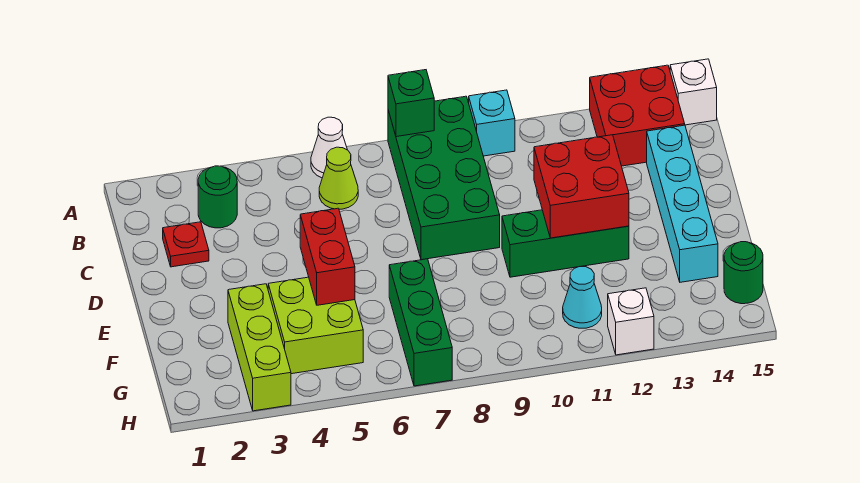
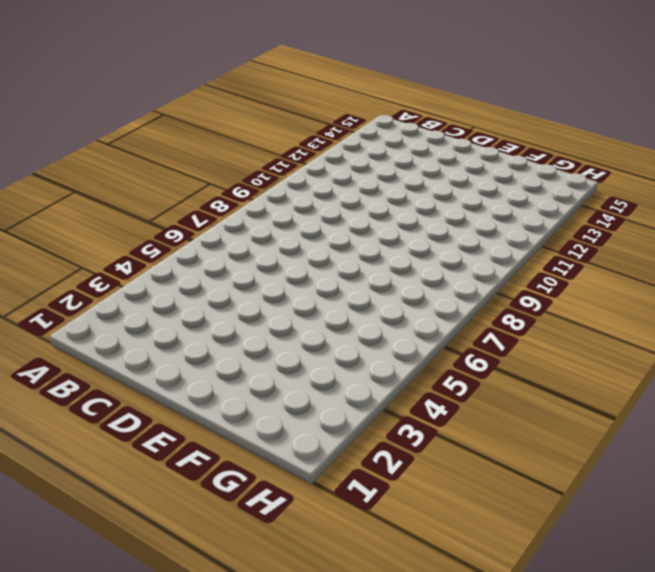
none -> white cone A6 level 1
none -> green brick A8:D9 level 1
none -> cyan brick A10 level 1

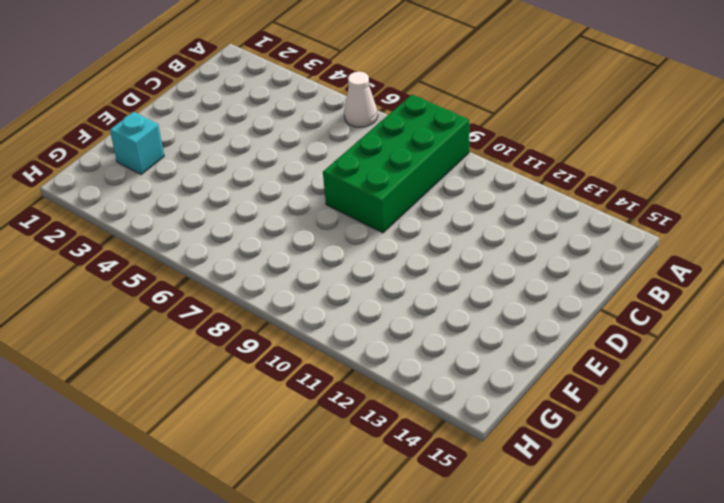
cyan brick F2 level 1 -> cyan brick A10 level 1
none -> red brick A13:B14 level 1
none -> white brick A15 level 1
none -> green round brick B3 level 1

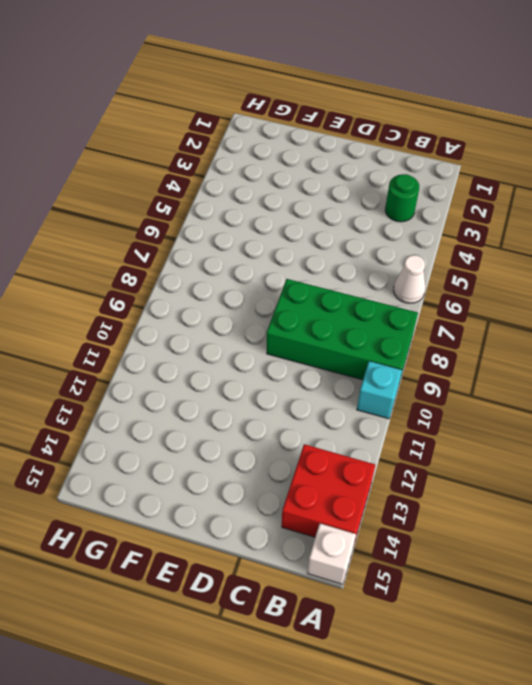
none -> lime cone B6 level 1
none -> red plate C2 level 1
none -> cyan brick C14:F14 level 1

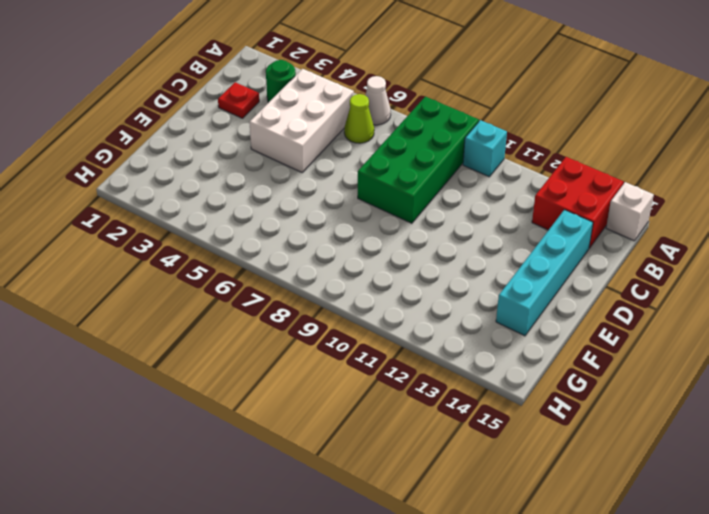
white brick B4:D5 level 1 -> none
none -> green brick E10:E12 level 1
none -> lime brick F3:H3 level 1
none -> lime brick F4:G5 level 1

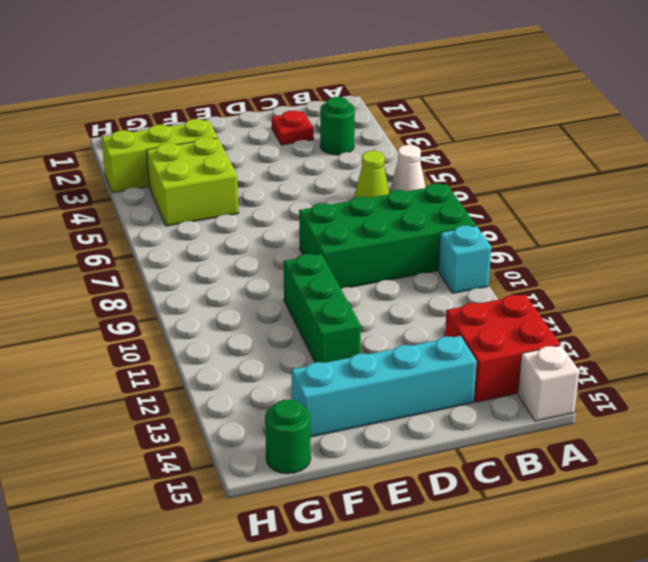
none -> green brick F7:H7 level 1
none -> cyan cone G11 level 1
none -> white brick H12 level 1

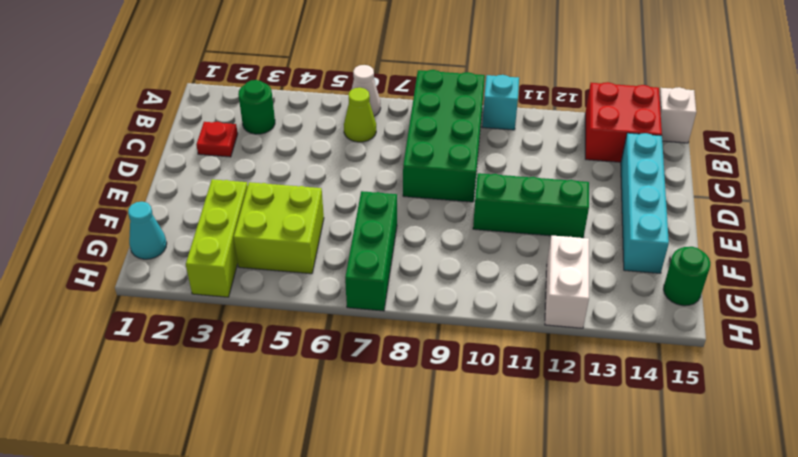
cyan cone G1 level 1 -> cyan cone G11 level 1
white brick G12:H12 level 1 -> white brick H12 level 1
none -> green brick A8 level 2
none -> red brick D11:E12 level 2
none -> red brick E5:F5 level 2

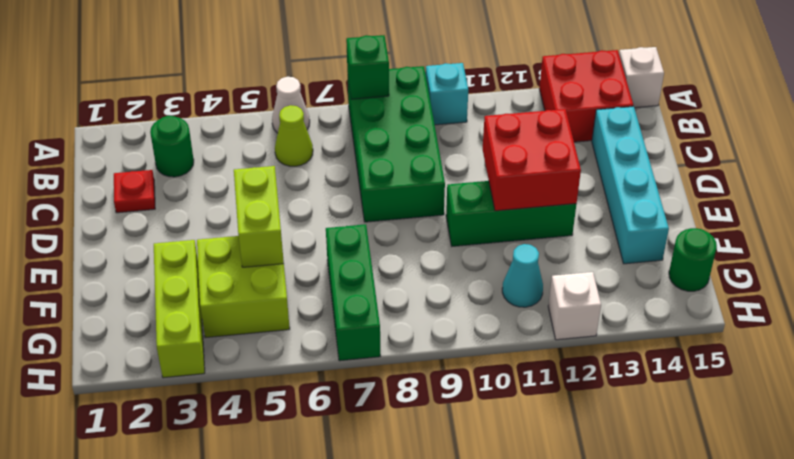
lime brick E5:F5 level 2 -> red brick E5:F5 level 2

